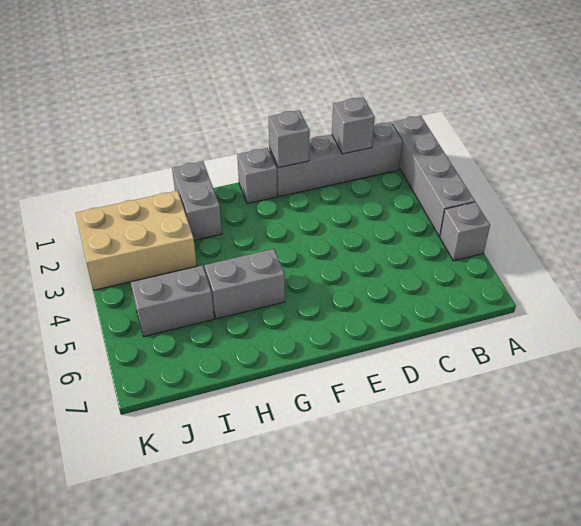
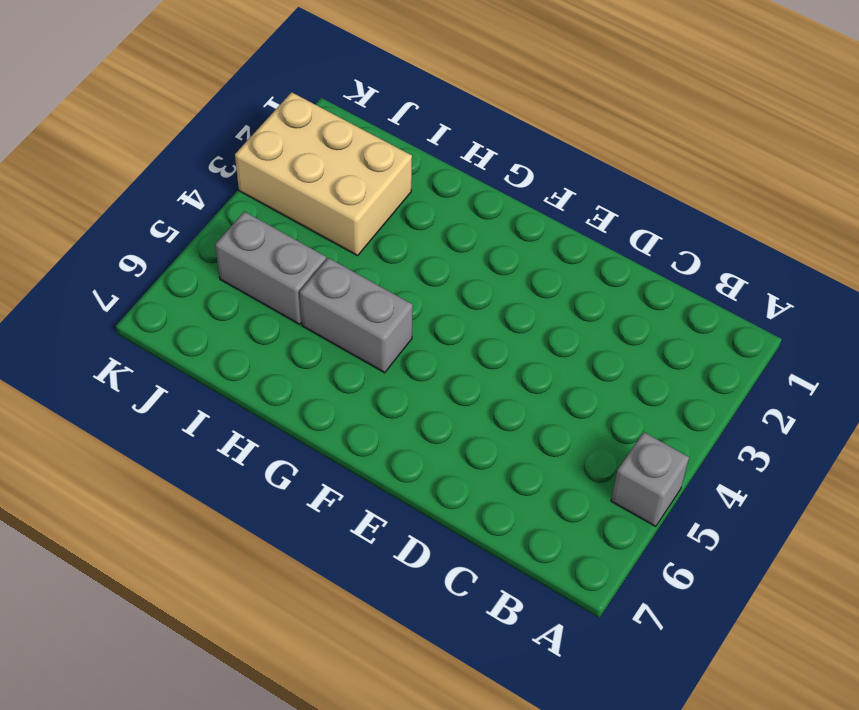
none -> grey brick A1:A4 level 1
none -> grey brick B1:E1 level 1

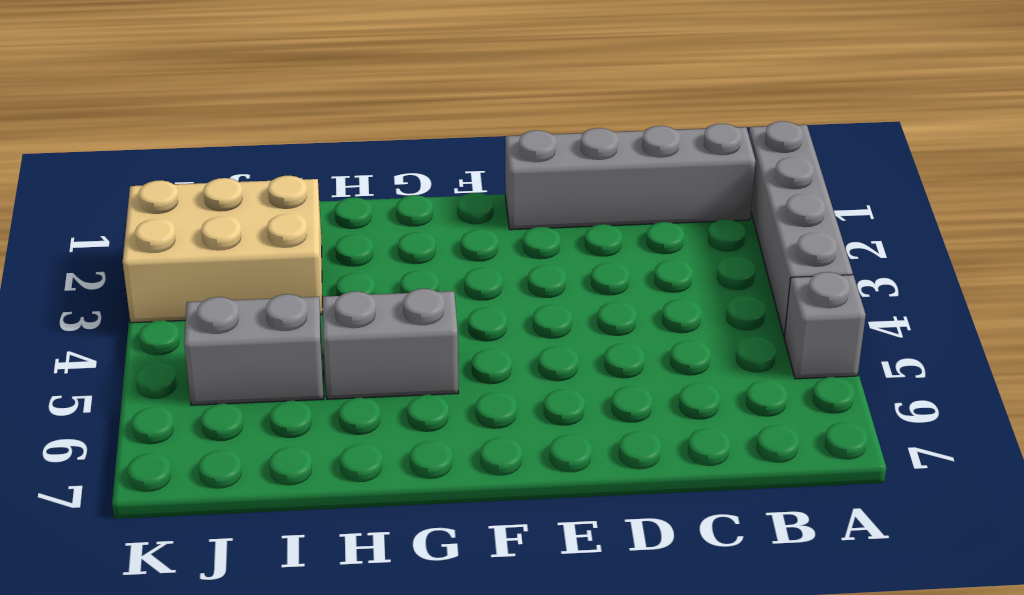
none -> grey brick F1 level 1
none -> grey brick H1:H2 level 1

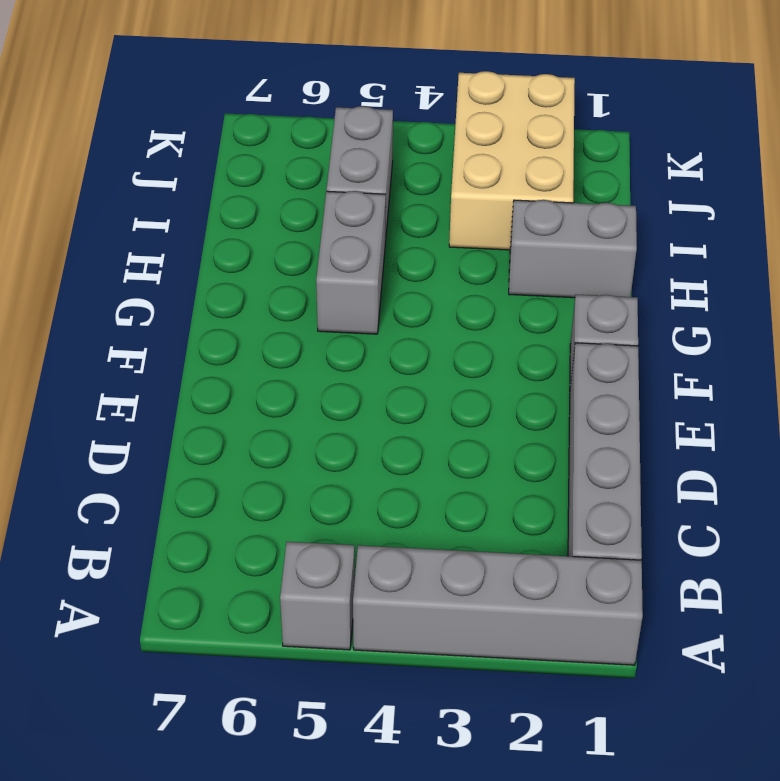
none -> grey brick C1 level 2
none -> grey brick E1 level 2

